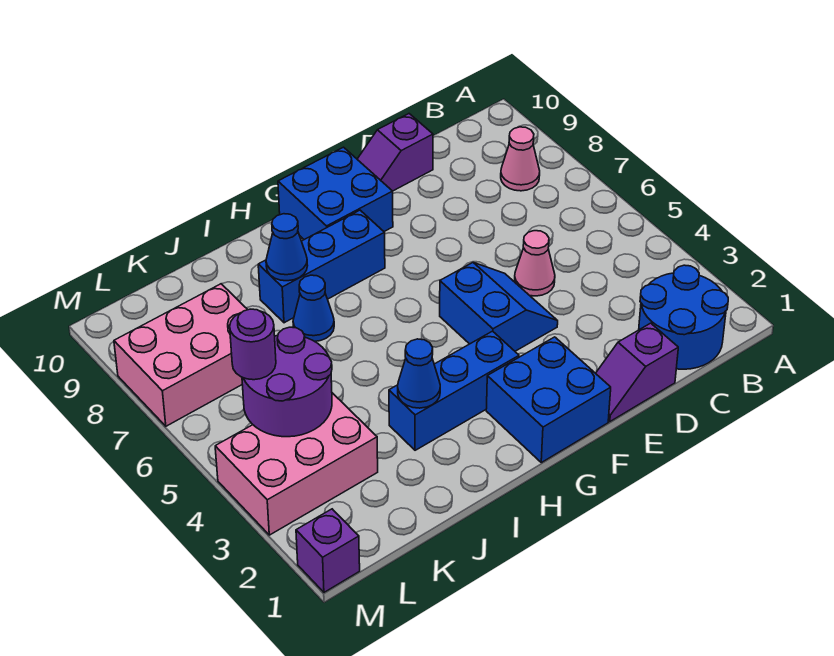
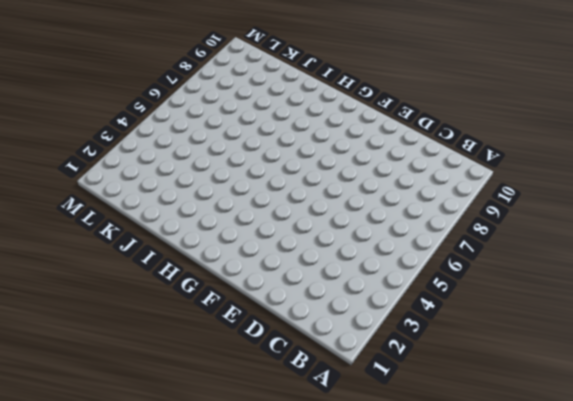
none -> blue round brick B1:C2 level 1
none -> pink cone B8 level 1
none -> purple slope D1:E1 level 1 top D

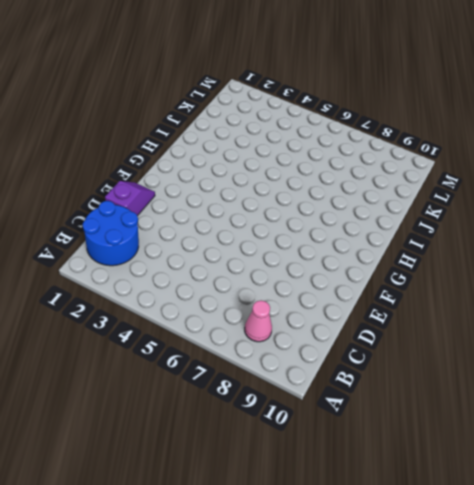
none -> pink cone D5 level 1
none -> purple slope D10:E10 level 1 top D
none -> blue slope E4:F5 level 1 top F

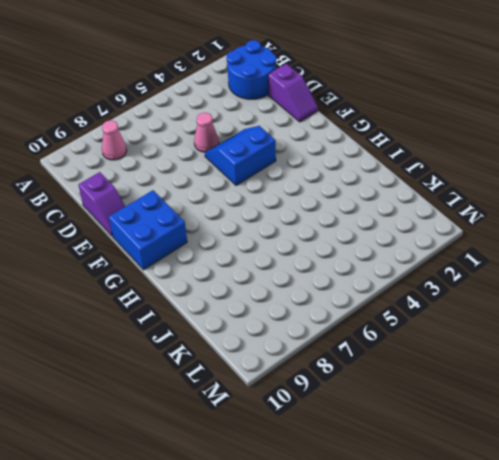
none -> blue brick F1:G2 level 1
none -> blue brick G3:I3 level 1
none -> blue brick G8:I8 level 1

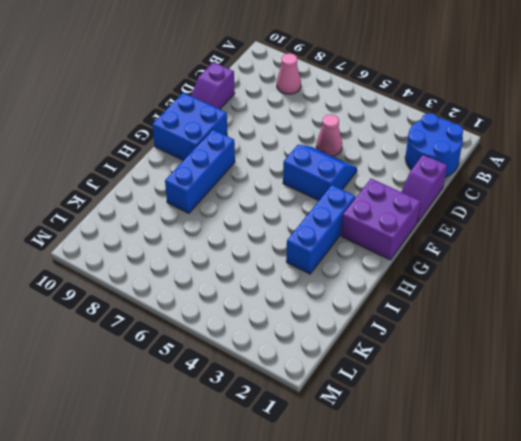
purple brick F1:G2 level 1 -> blue brick F1:G2 level 1
none -> blue cone I7 level 1
none -> pink brick K3:M4 level 1
none -> pink brick K7:M8 level 1

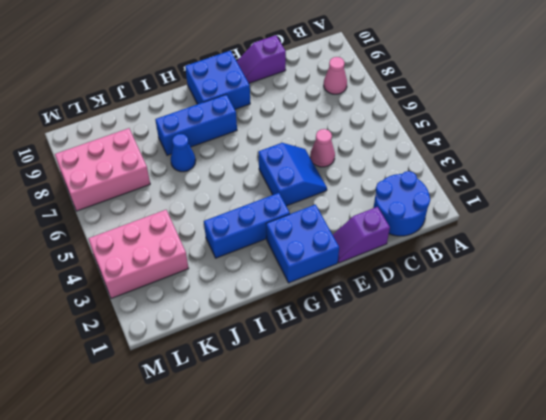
none -> purple brick M1 level 1
none -> blue cone I3 level 2
none -> blue cone I8 level 2

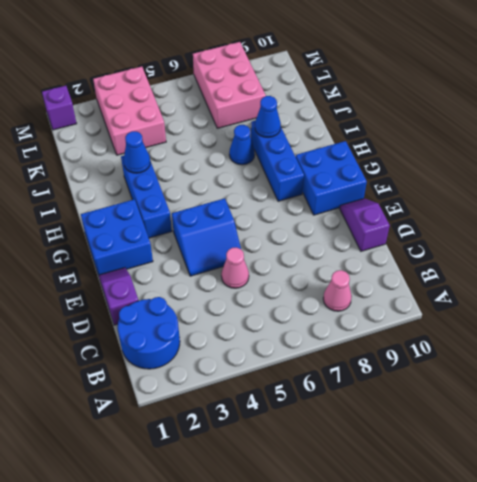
none -> purple round brick K4:L5 level 2
none -> purple round brick L5 level 3

